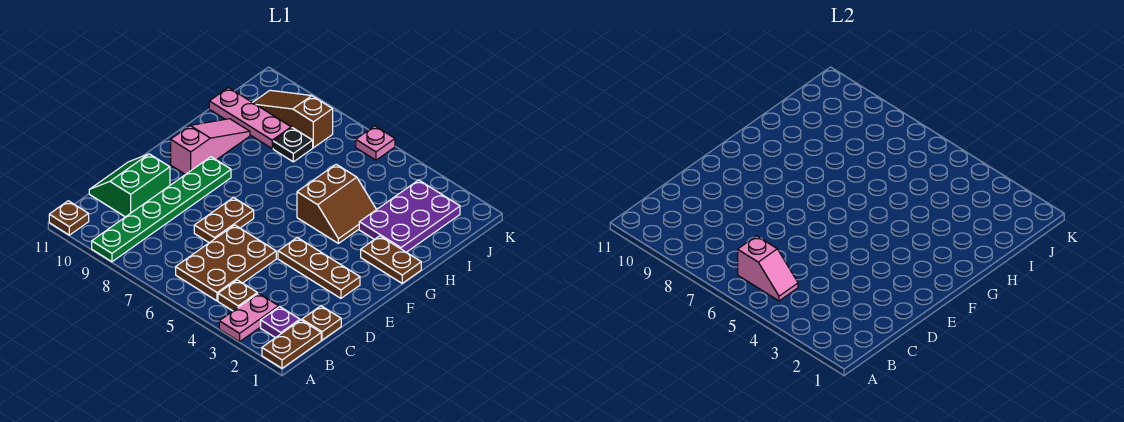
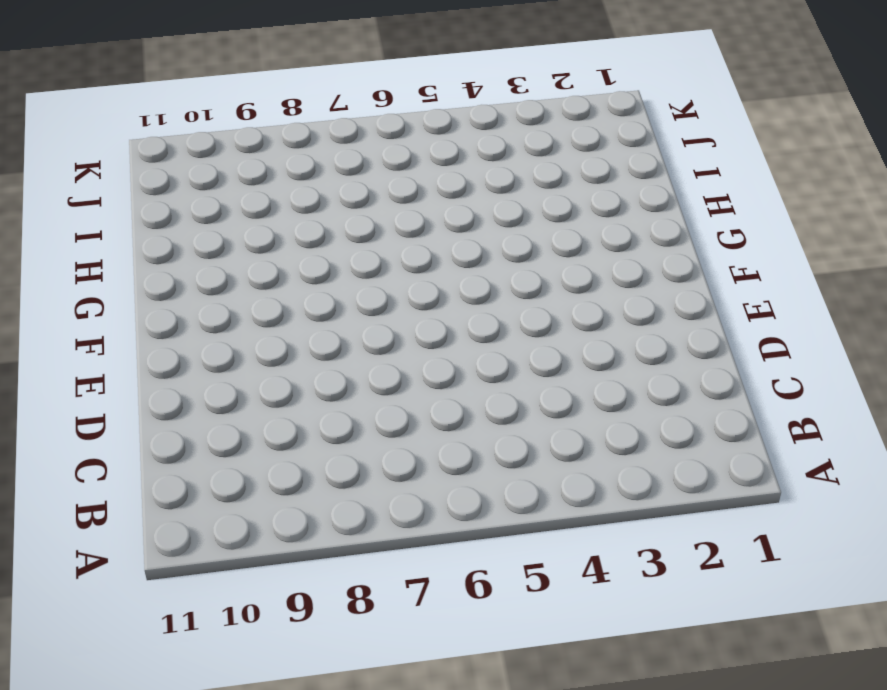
none -> brown plate A1:B1 level 1
none -> pink plate A3:B3 level 1
none -> green plate A9:F9 level 1

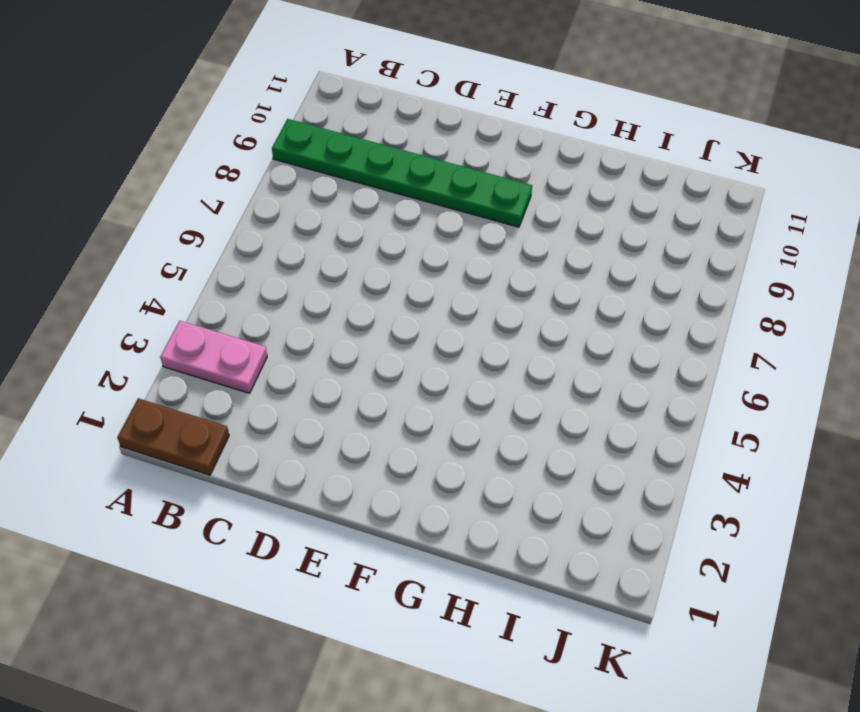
none -> brown plate A11 level 1
none -> purple plate B2 level 1
none -> brown plate B4 level 1

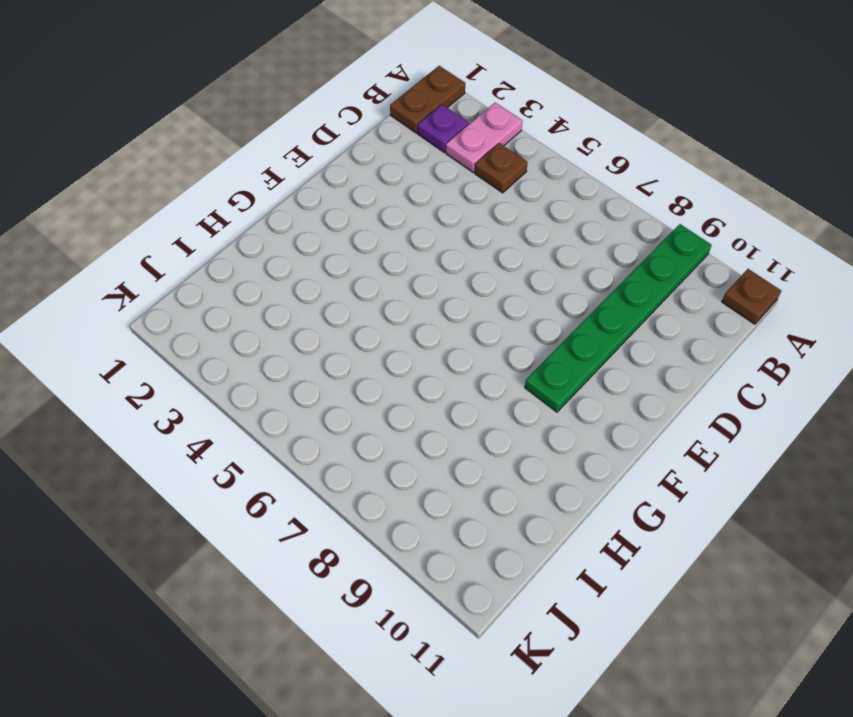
none -> brown plate B5:D6 level 1
none -> brown plate C1 level 1
none -> green slope C10:D11 level 1 top 10

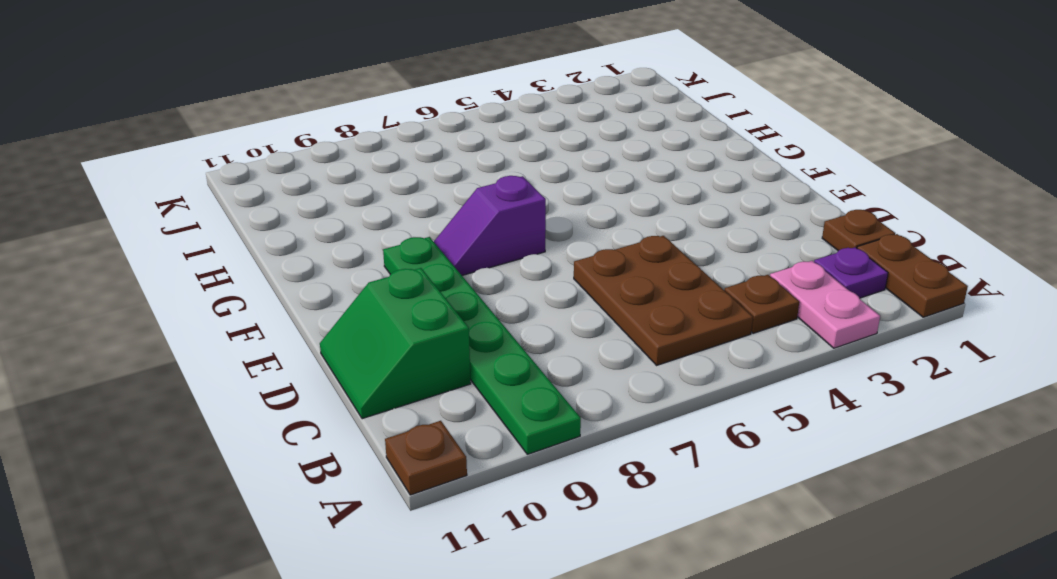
purple slope F7:F8 level 1 top 7 -> none
none -> brown plate D7:E7 level 1
none -> brown plate E2:E4 level 1
none -> pink slope F10:H10 level 1 top F

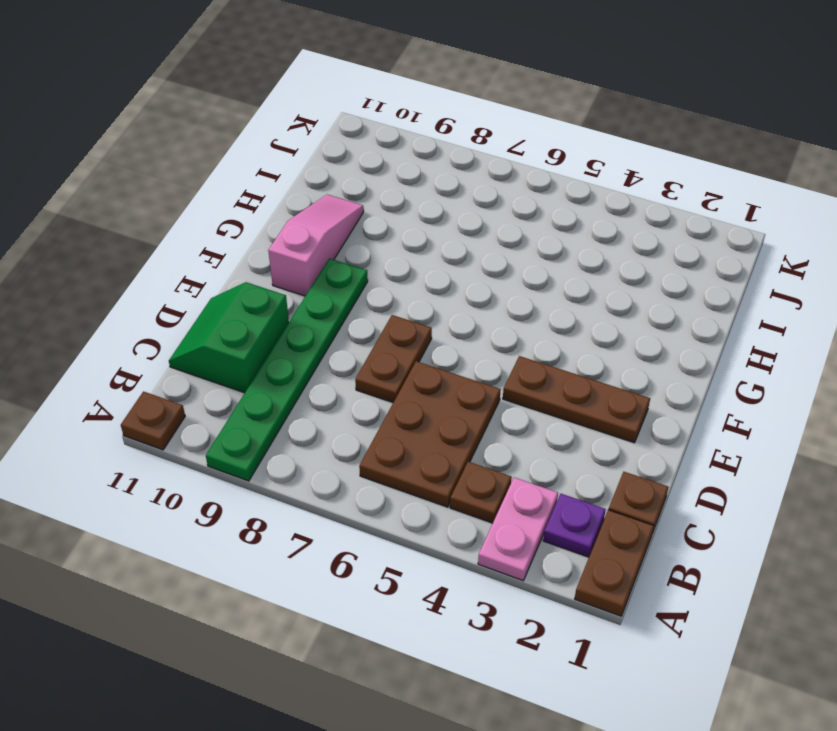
none -> brown plate G1:G2 level 1
none -> brown slope G4:H5 level 1 top 5
none -> purple plate H2:J3 level 1

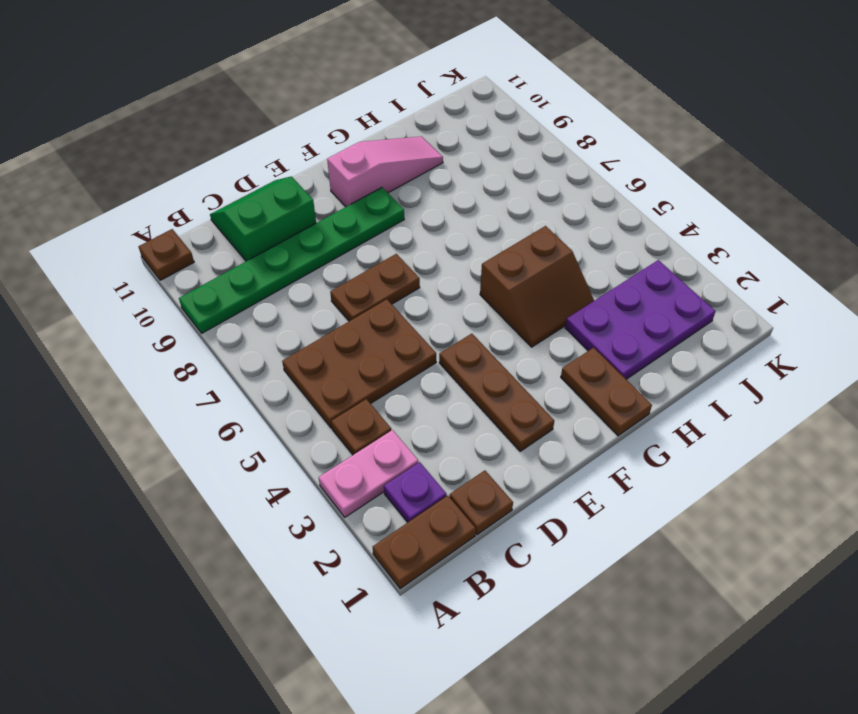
none -> black plate I8 level 1
none -> pink plate I9:I11 level 1
none -> brown slope J8:J10 level 1 top 8

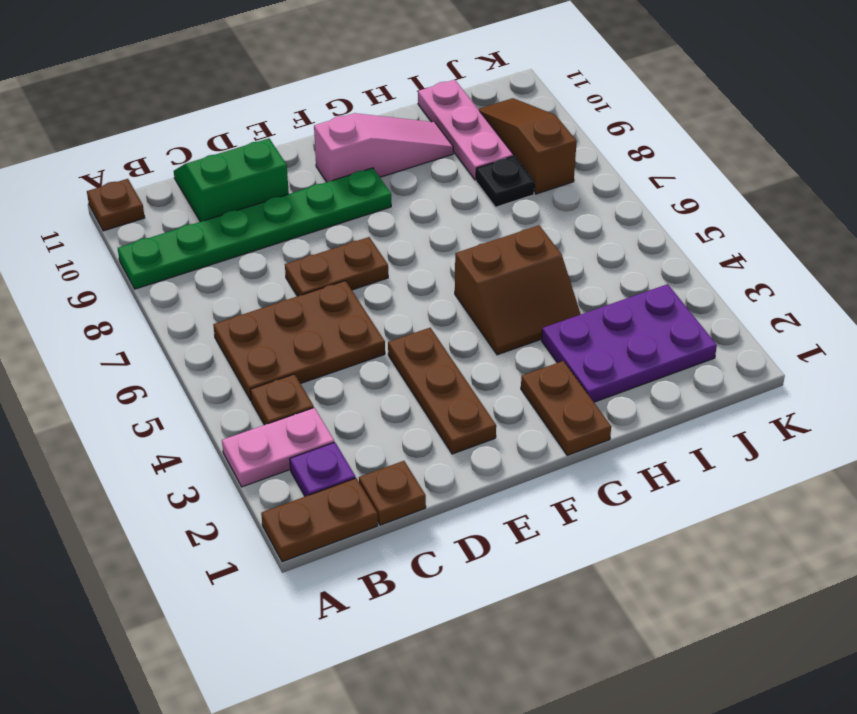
none -> pink plate K6 level 1
none -> pink slope B5:B6 level 2 top 6

